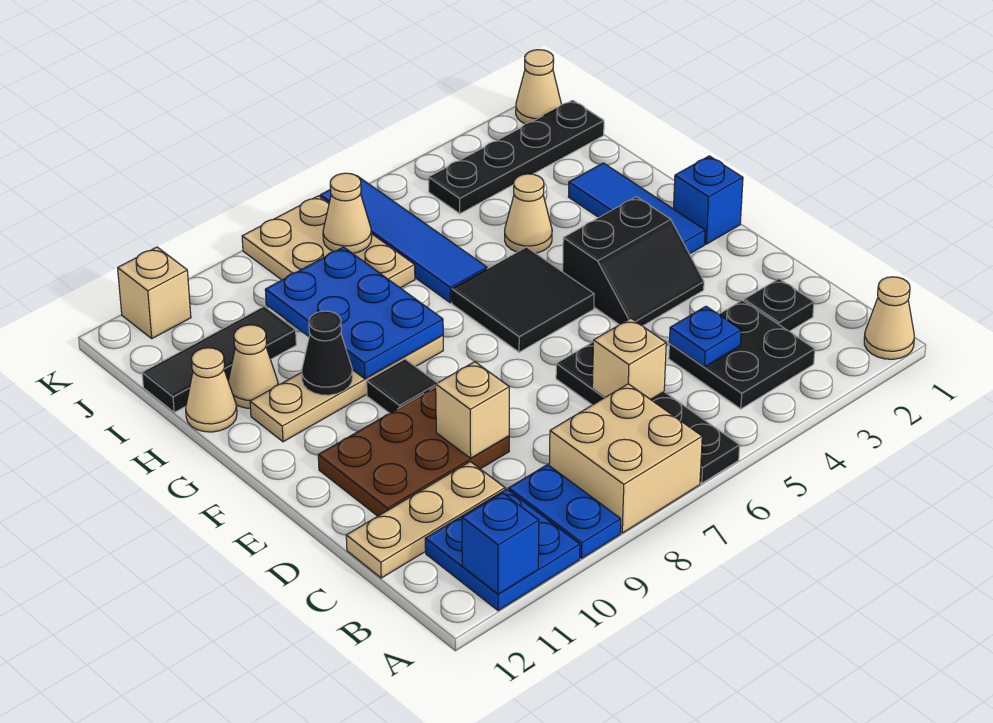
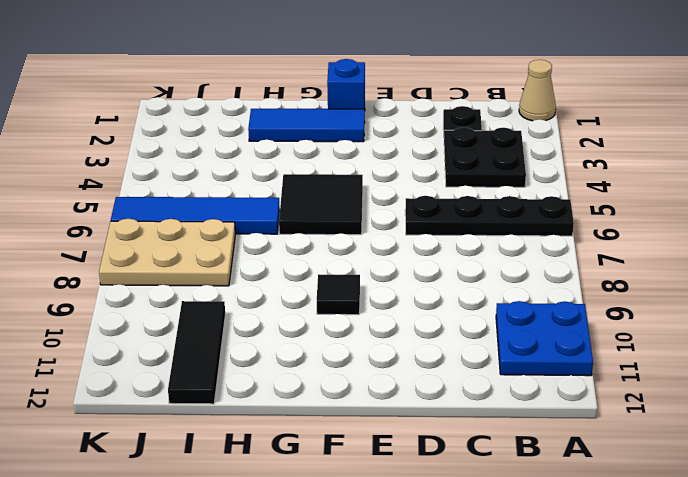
none -> tan brick A7:B8 level 1
none -> blue plate A9:B9 level 1
none -> tan plate C10:C12 level 1
none -> brown plate D9:E11 level 1

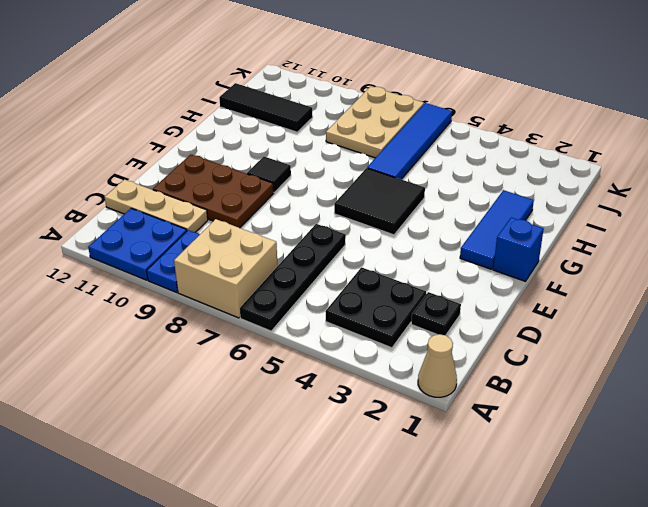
none -> black slope E3:F4 level 1 top F
none -> tan plate G8:G11 level 1
none -> tan cone H4 level 1
none -> tan cone H11 level 1

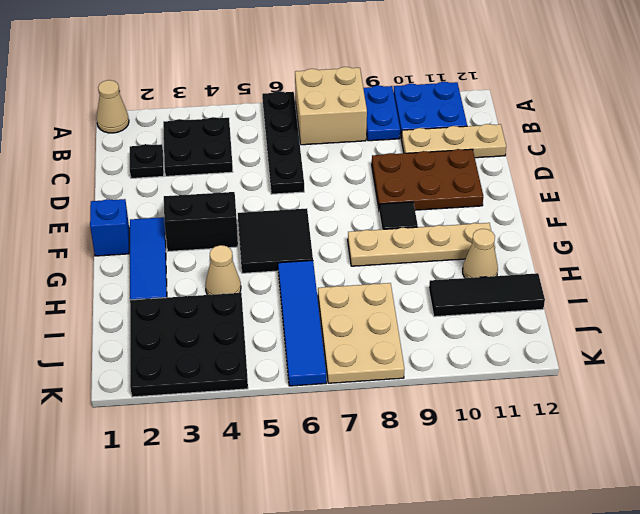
black plate I2:K4 level 1 -> black plate J1:J4 level 1
none -> tan cone H12 level 1
none -> tan cone K1 level 1
none -> tan brick K11 level 1
none -> blue brick A11 level 2

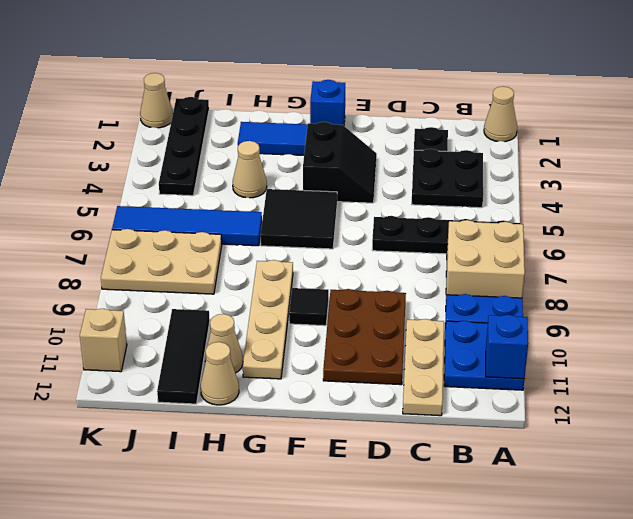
none -> blue plate C4 level 2
none -> tan brick C6 level 2
none -> tan brick D9 level 2
none -> blue plate G8:I9 level 2

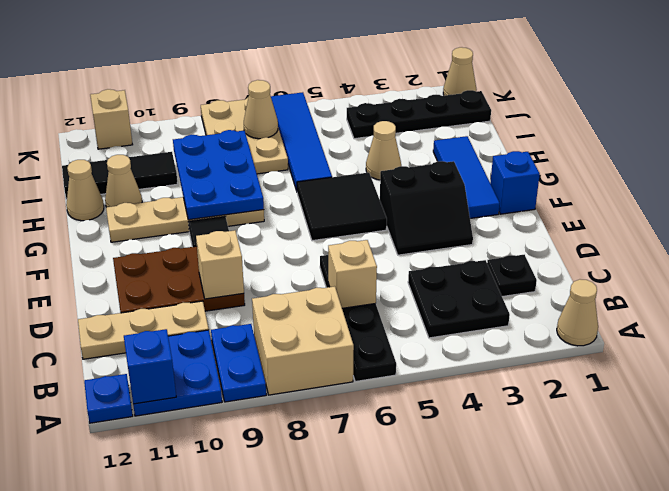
blue plate A12 level 1 -> blue plate C4 level 2
none -> black cone G10 level 2

